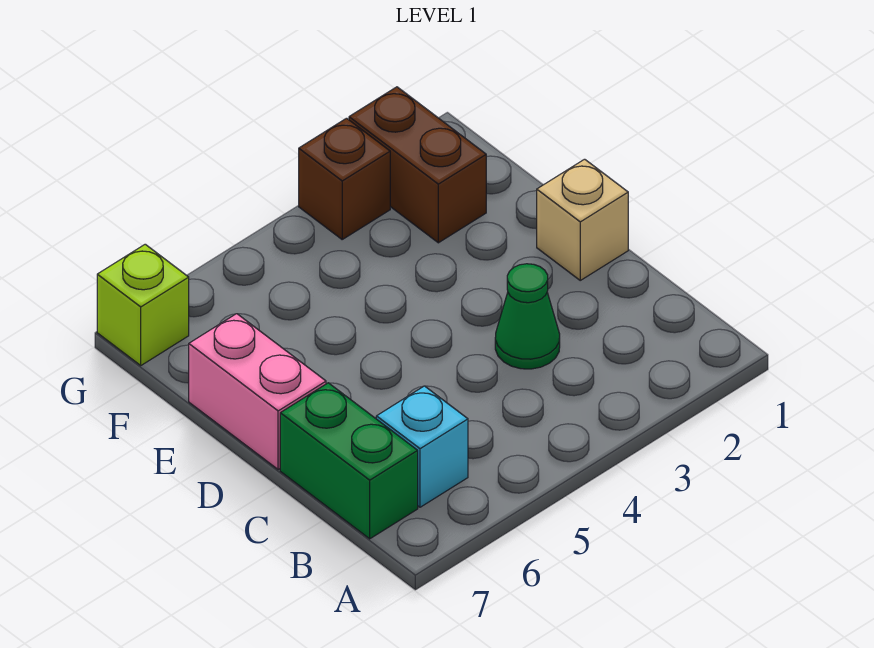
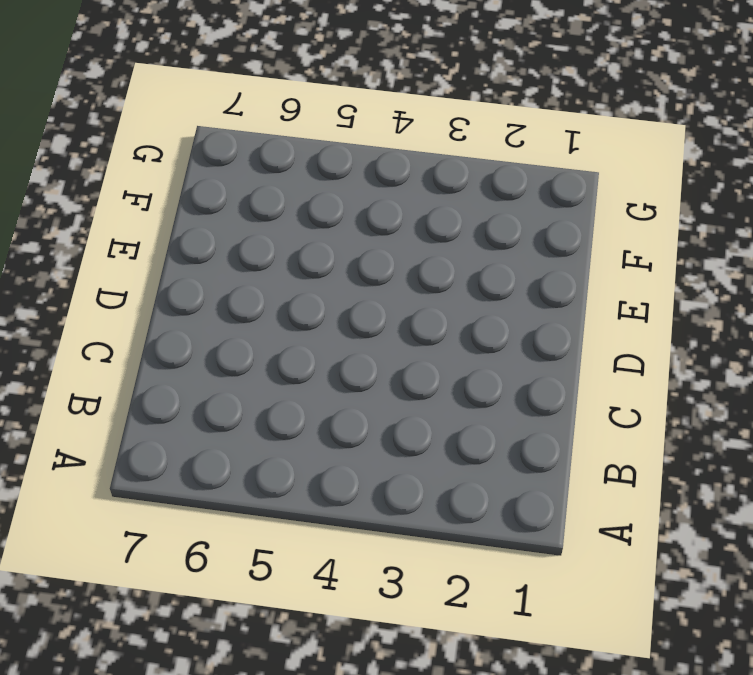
none -> cyan brick B6 level 1
none -> green brick B7:C7 level 1

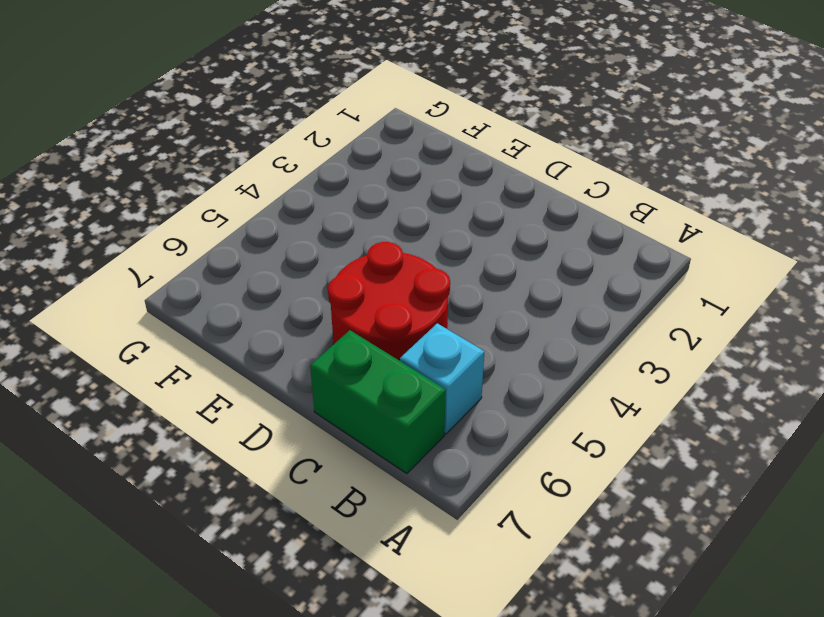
red round brick C5:D6 level 1 -> none
none -> green cone C3 level 1
none -> tan brick D1 level 1

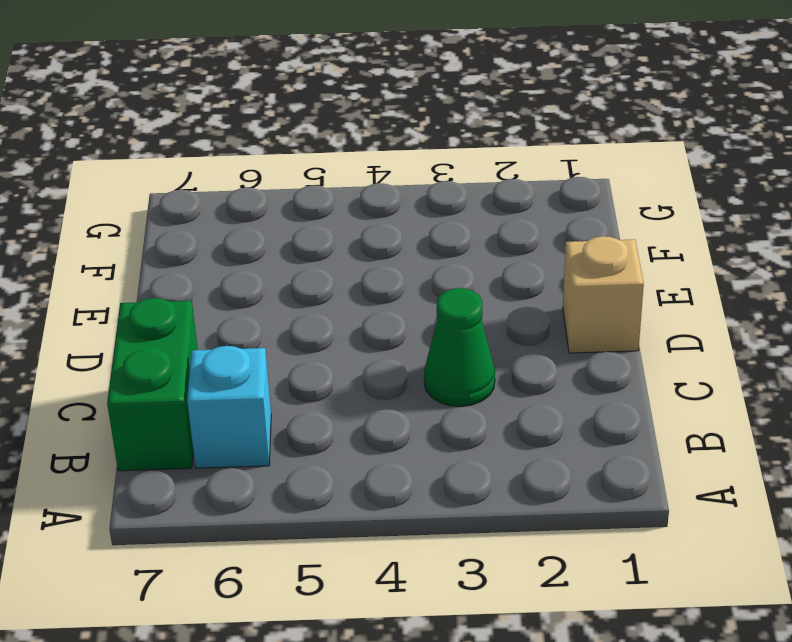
none -> pink brick D7:E7 level 1
none -> brown brick F2:G2 level 1

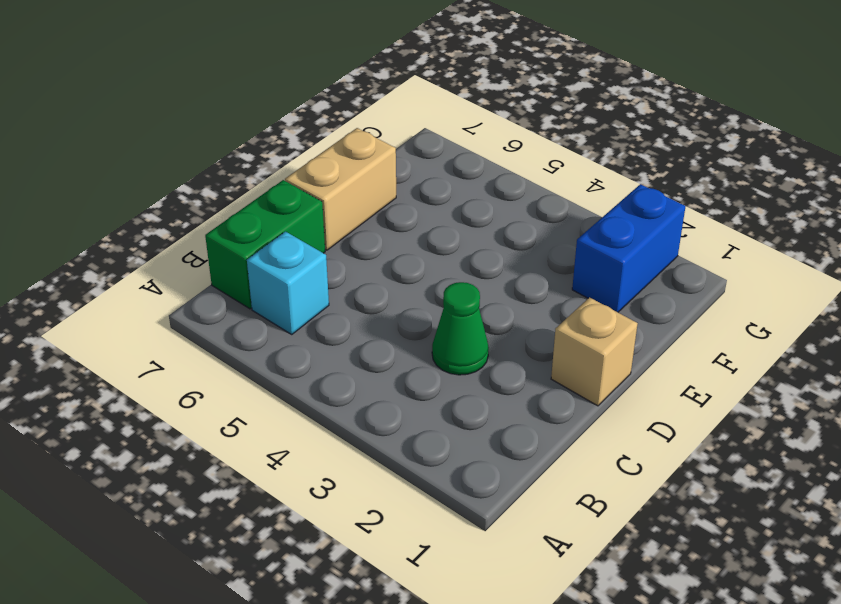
tan brick D7:E7 level 1 -> pink brick D7:E7 level 1
blue brick F2:G2 level 1 -> brown brick F2:G2 level 1
none -> brown brick G3 level 1
none -> lime brick G7 level 1

